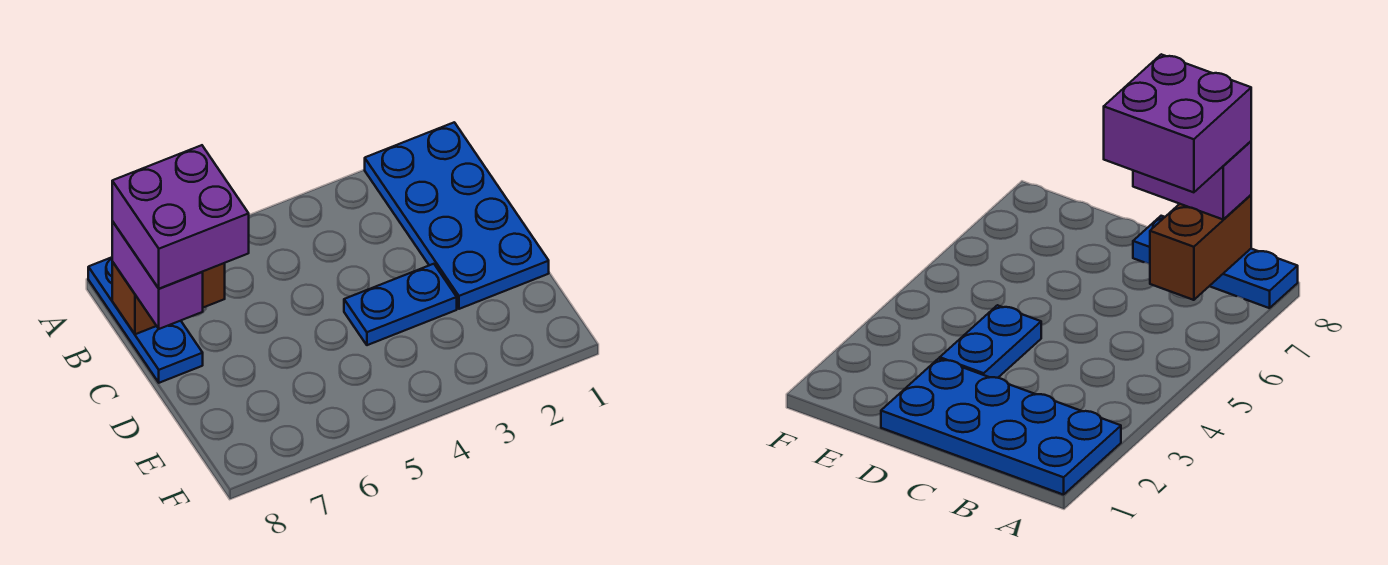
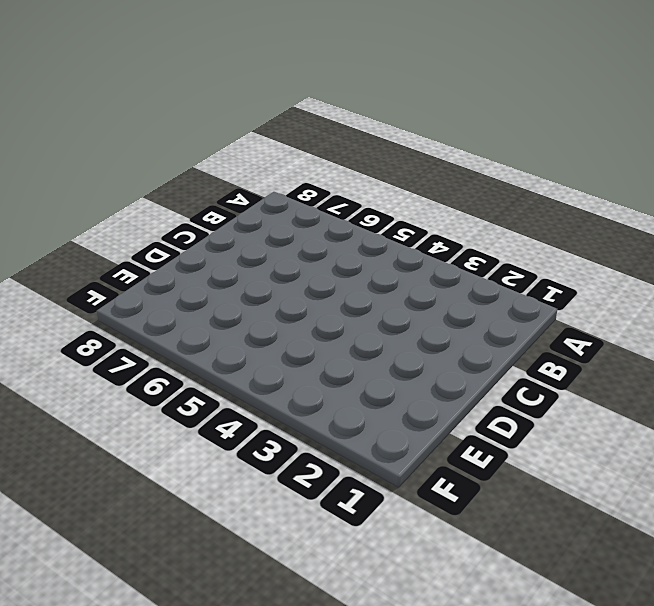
none -> blue plate A1:D2 level 1
none -> blue plate A8:C8 level 1

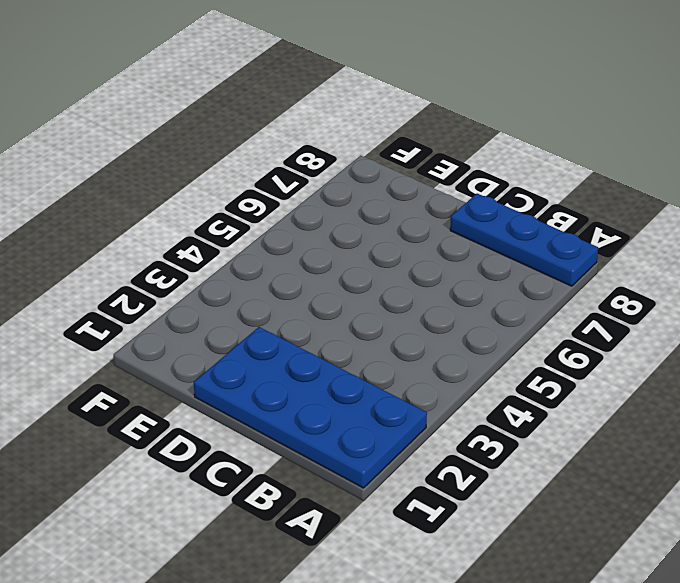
none -> blue plate D3:D4 level 1
none -> brown brick B7:B8 level 2

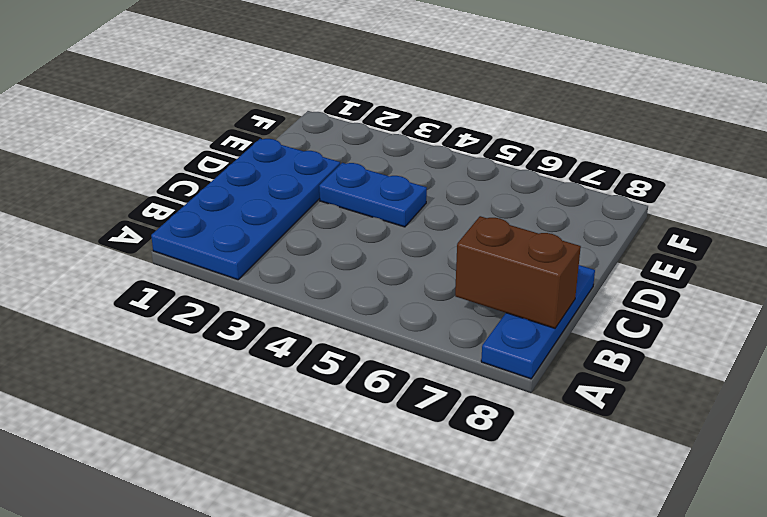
none -> purple brick B8:C8 level 3
none -> purple brick B7:C8 level 4

